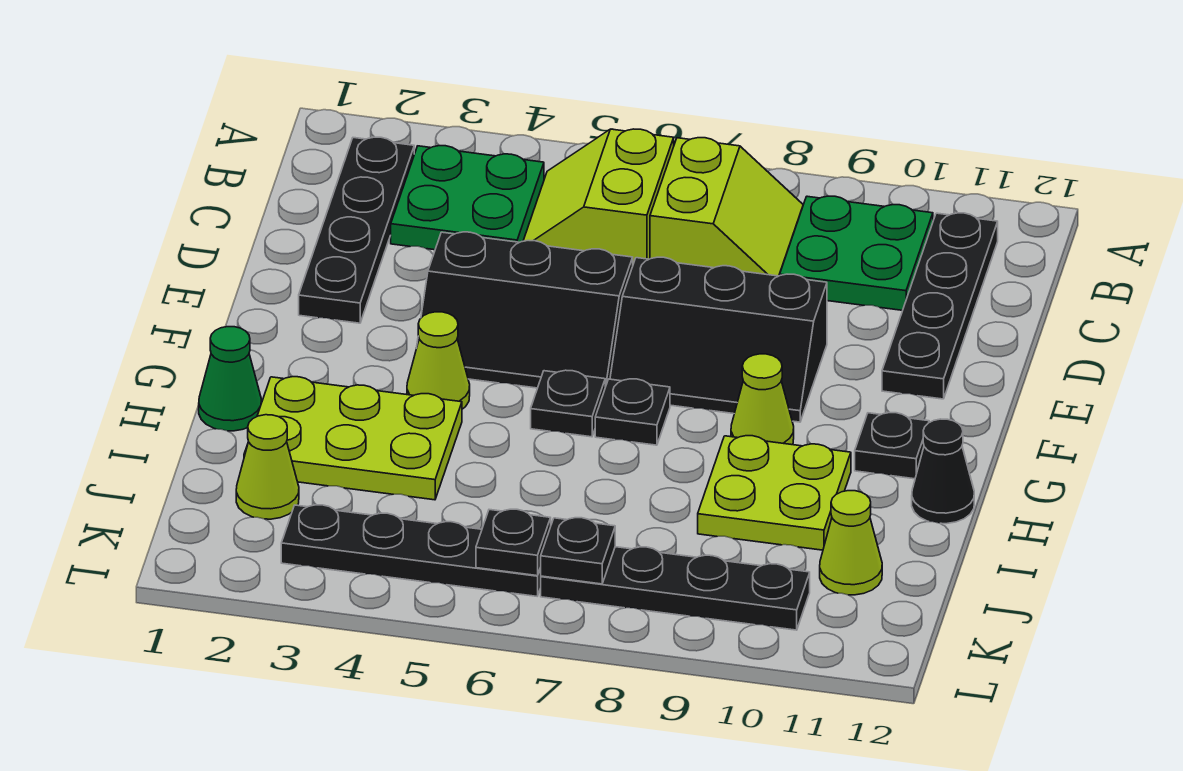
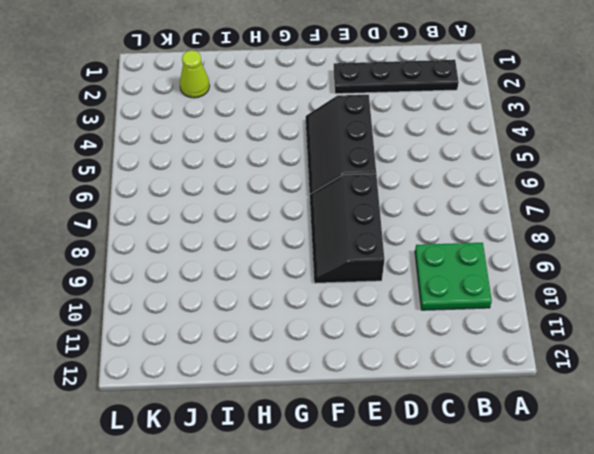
none -> green plate B3:C4 level 1
none -> lime slope B5:C6 level 1 top 6
none -> lime slope B7:C8 level 1 top 7

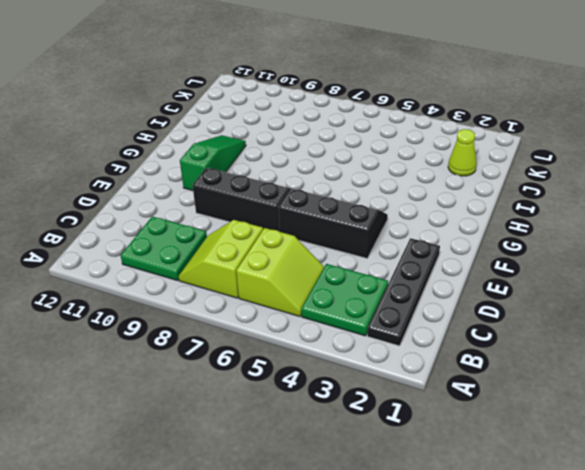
green slope F10:H10 level 1 top F -> lime plate H9:I10 level 1
none -> black plate B11:E11 level 1
none -> lime cone G4 level 1
none -> black plate G6 level 1

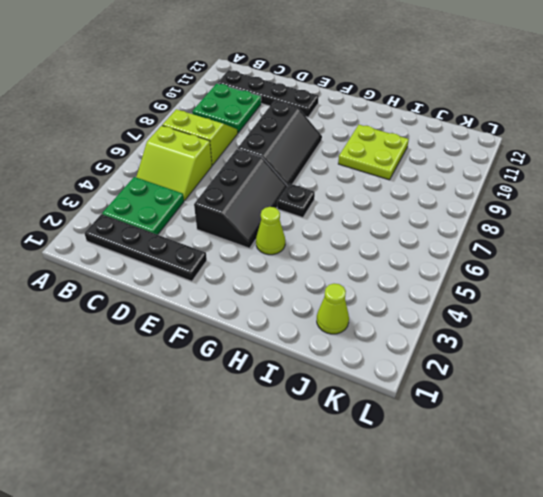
none -> black plate G7 level 1
none -> lime cone G9 level 1
none -> black plate G11 level 1

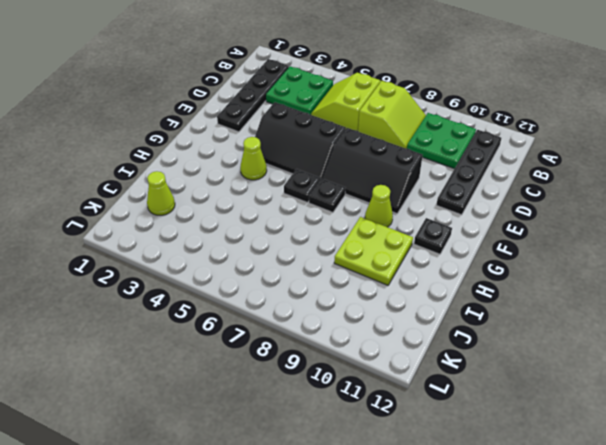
none -> green cone H1 level 1
none -> lime plate H2:I4 level 1
none -> black cone H12 level 1

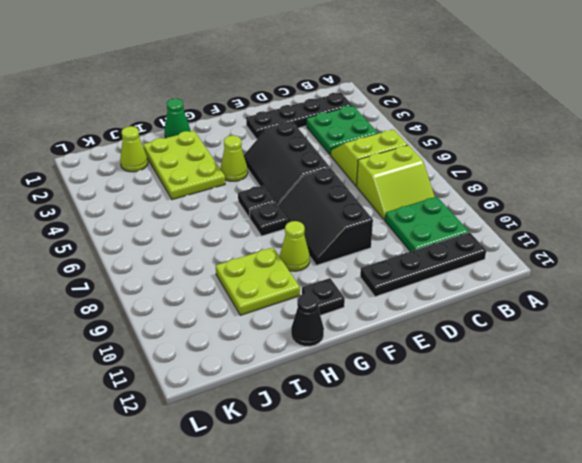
none -> lime cone J11 level 1
none -> black plate K3:K6 level 1
none -> black plate K7:K10 level 1

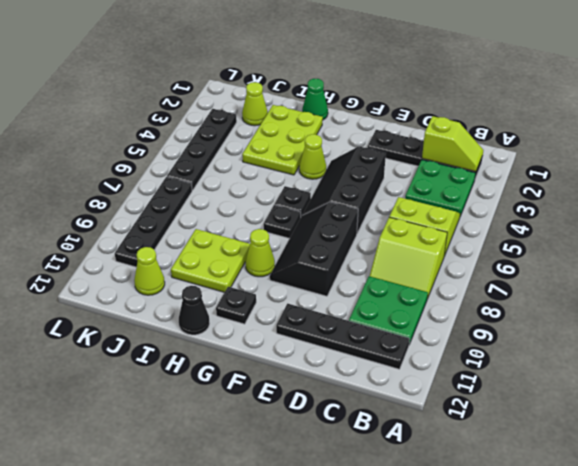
lime slope B2:C2 level 2 top C -> none
none -> black plate K6 level 2
none -> black plate K7 level 2

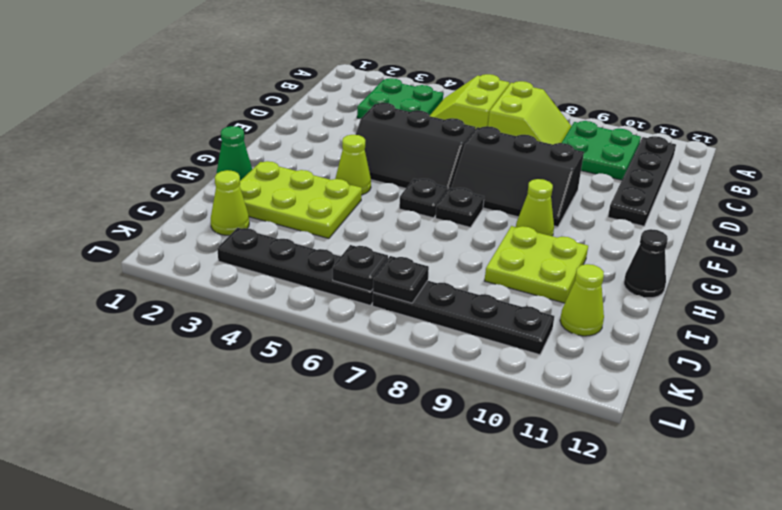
none -> black plate B2:E2 level 1
none -> black plate G11 level 1

